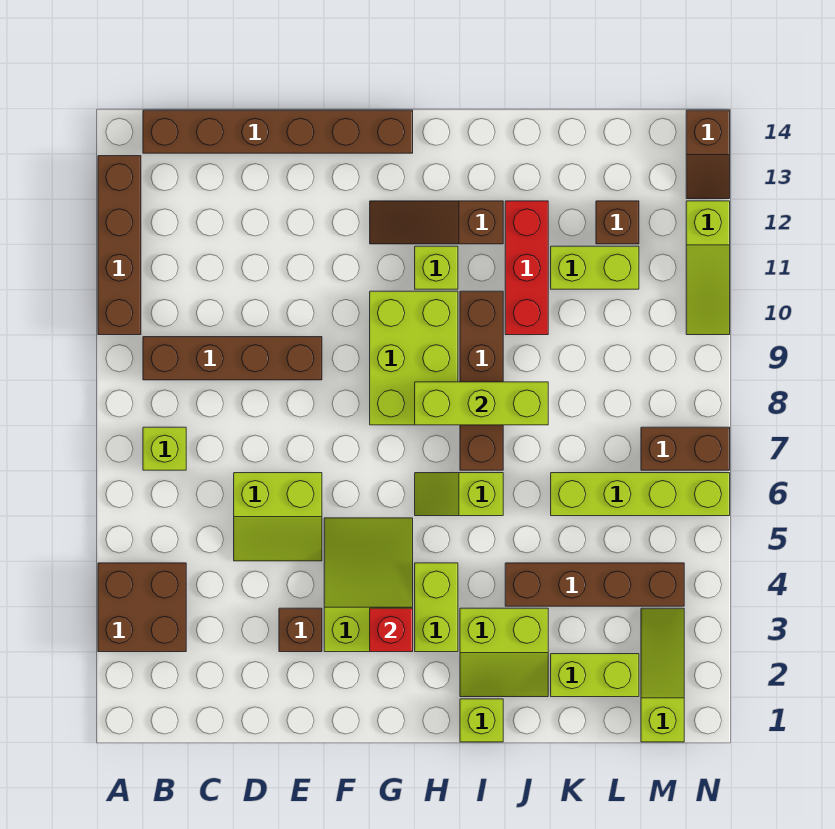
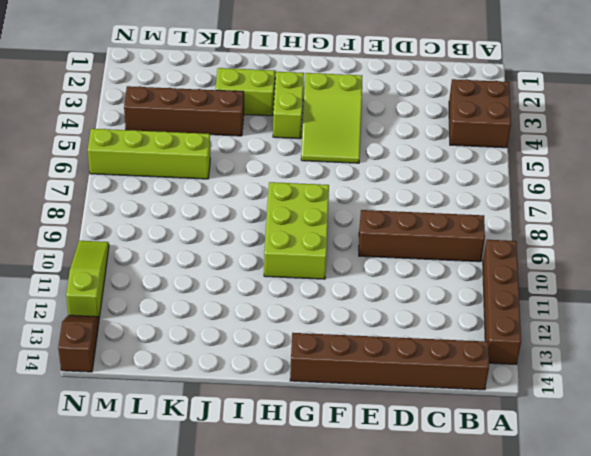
none -> lime brick B7 level 1
none -> lime slope D5:E6 level 1 top 6
none -> brown brick E3 level 1

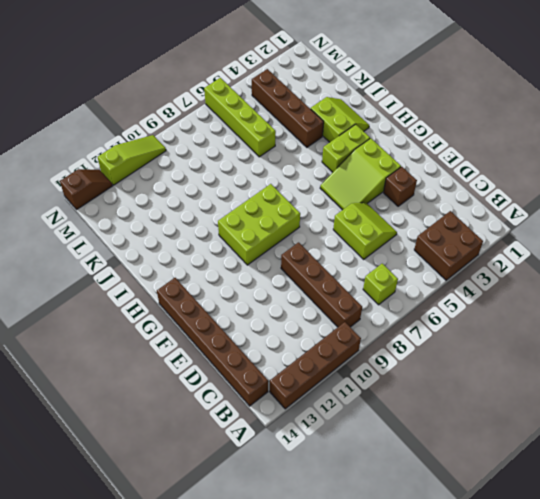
none -> brown slope G12:I12 level 1 top I
none -> lime slope H6:I6 level 1 top I
none -> lime brick H11 level 1

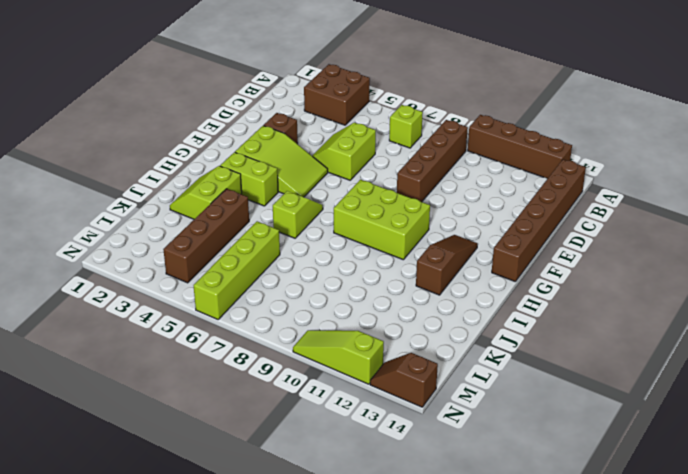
none -> lime brick H11 level 1
none -> lime brick I1 level 1
none -> brown brick I7:I10 level 1

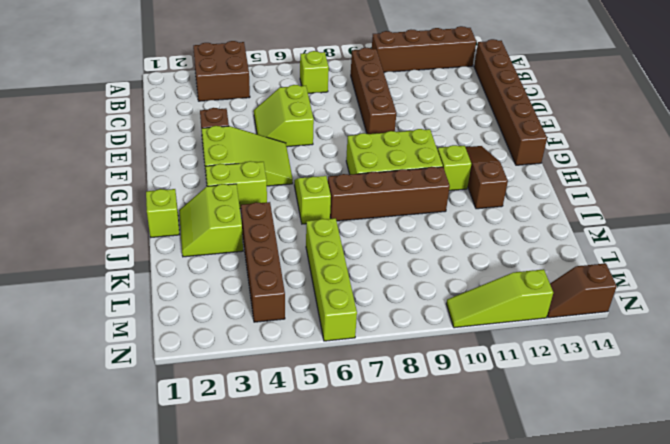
none -> red brick J10:J12 level 1
none -> lime brick K2:L2 level 1
none -> lime brick K11:L11 level 1

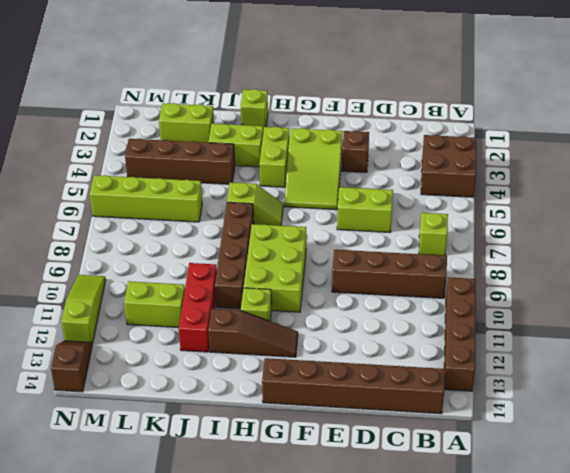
none -> brown brick L12 level 1
none -> lime slope M1:M3 level 1 top 1
none -> brown brick M7:N7 level 1

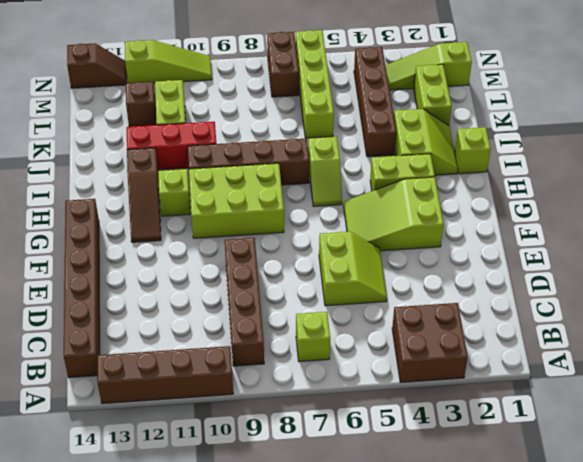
none -> brown brick E3 level 1
none -> red brick G3 level 2
none -> lime brick H8:J8 level 2

